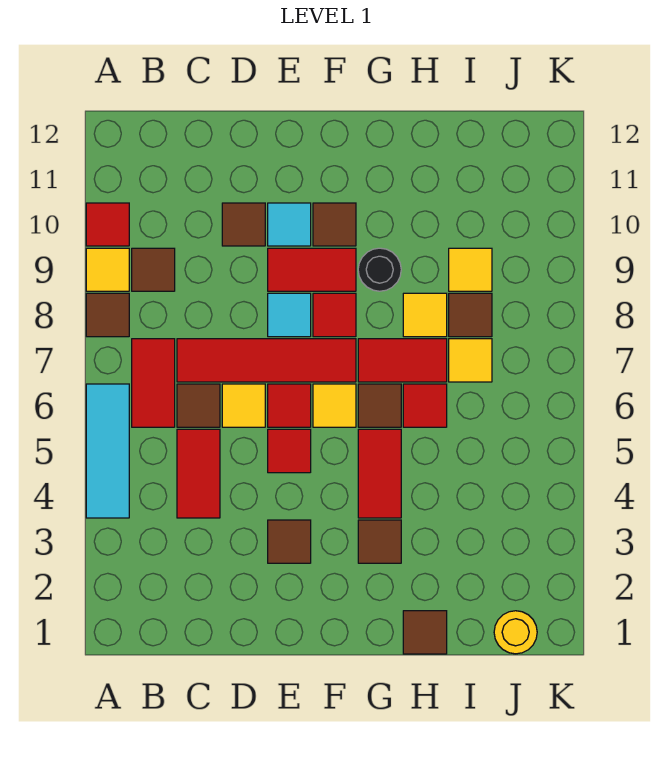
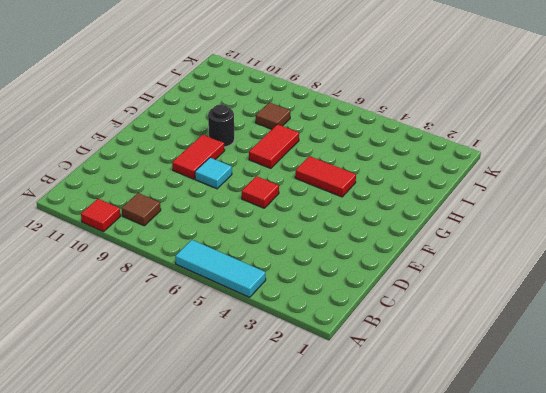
none -> brown tile A8 level 1
none -> yellow tile A9 level 1
none -> red tile B6:B7 level 1
none -> red tile C4:C5 level 1

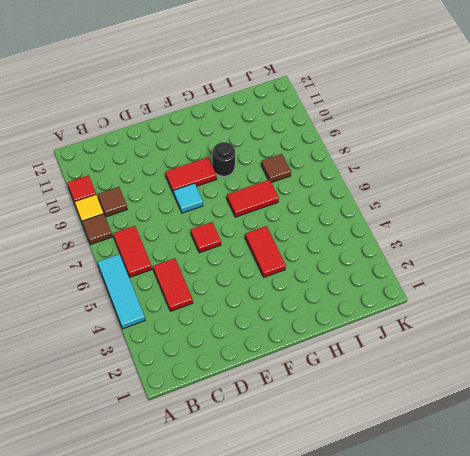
none -> brown tile C6 level 1
none -> red tile C7:F7 level 1
none -> yellow tile D6 level 1
none -> brown tile D10 level 1

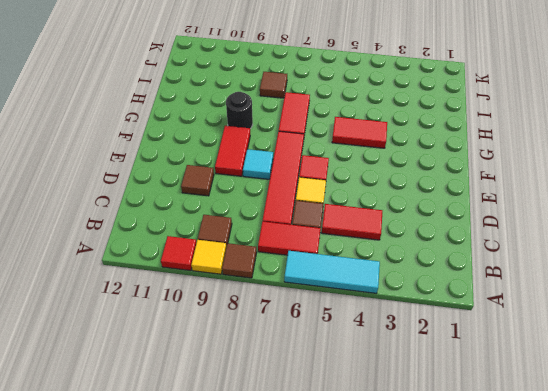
none -> brown tile E3 level 1
none -> red tile E5 level 1
none -> cyan tile E10 level 1
none -> yellow tile F6 level 1

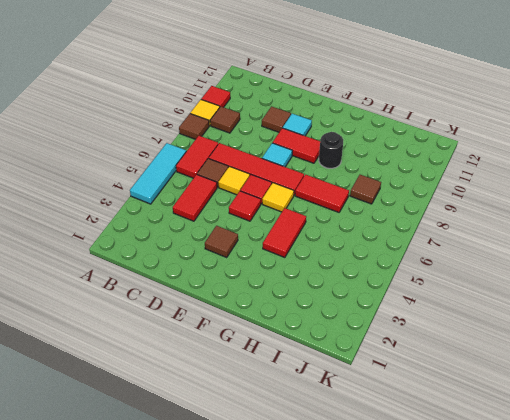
none -> red tile F8 level 1
none -> brown tile F10 level 1
none -> brown tile G3 level 1
none -> brown tile G6 level 1

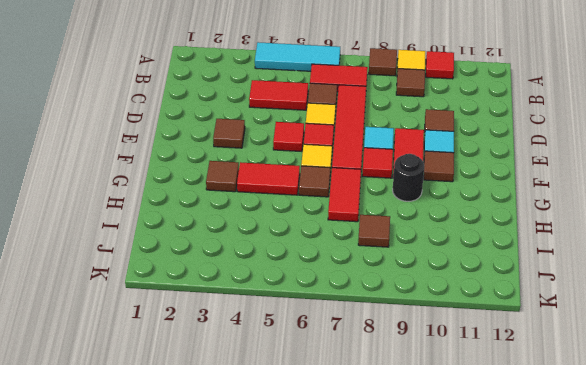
none -> brown tile H1 level 1
none -> red tile H6 level 1
none -> yellow tile H8 level 1
none -> yellow tile I7 level 1

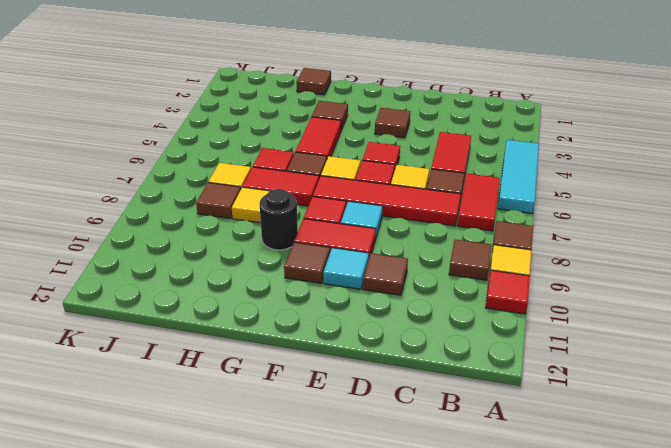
none -> yellow tile I9 level 1
none -> yellow round brick J1 level 1

